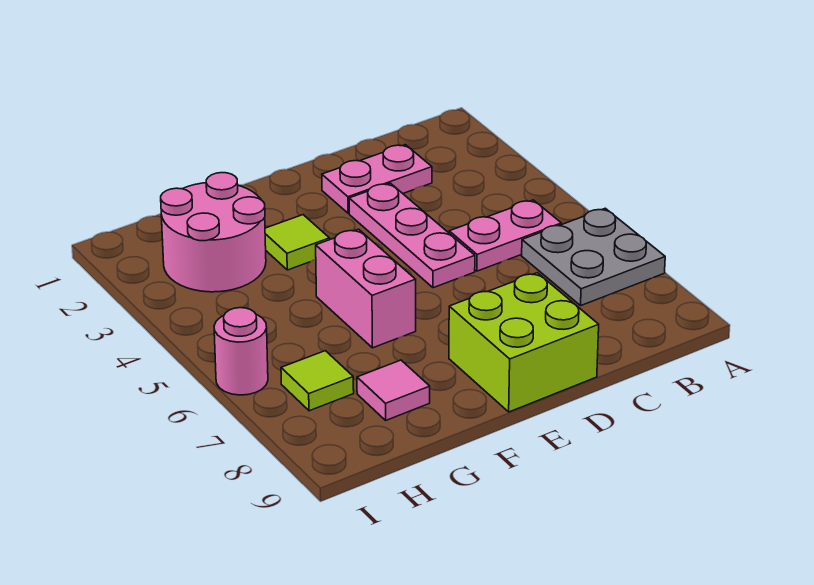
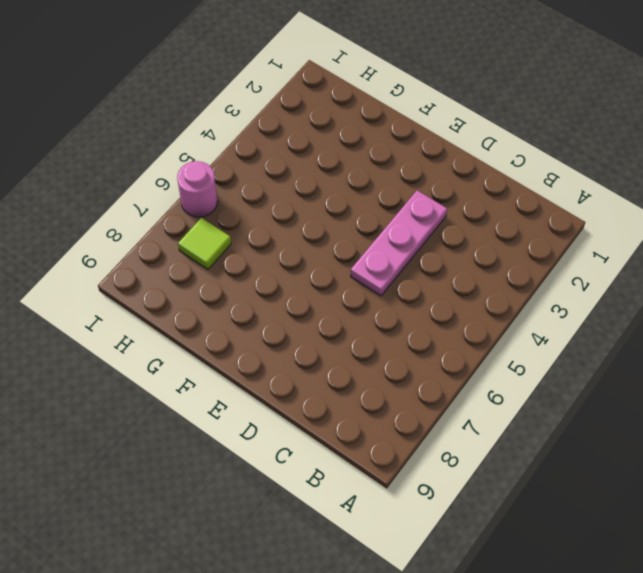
none -> grey plate A6:B7 level 1
none -> pink plate B5:C5 level 1

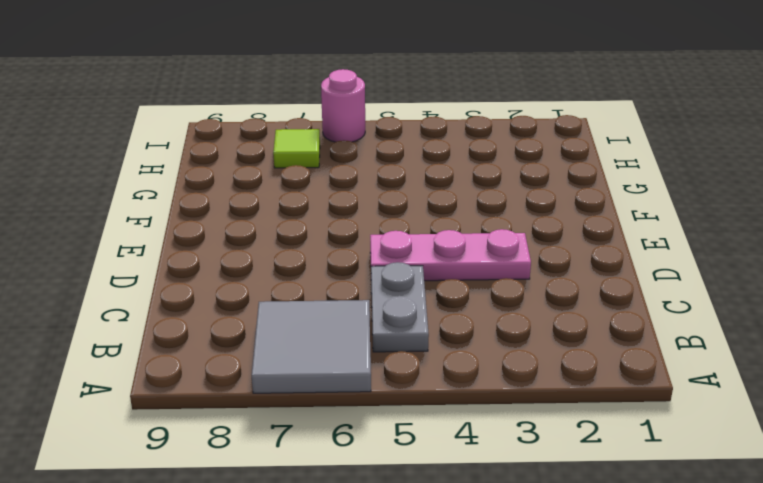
grey tile A6:B7 level 1 -> grey plate A6:B7 level 1
grey plate B5:C5 level 1 -> pink plate B5:C5 level 1
none -> pink plate C2:D2 level 1
none -> lime brick D8:E9 level 1

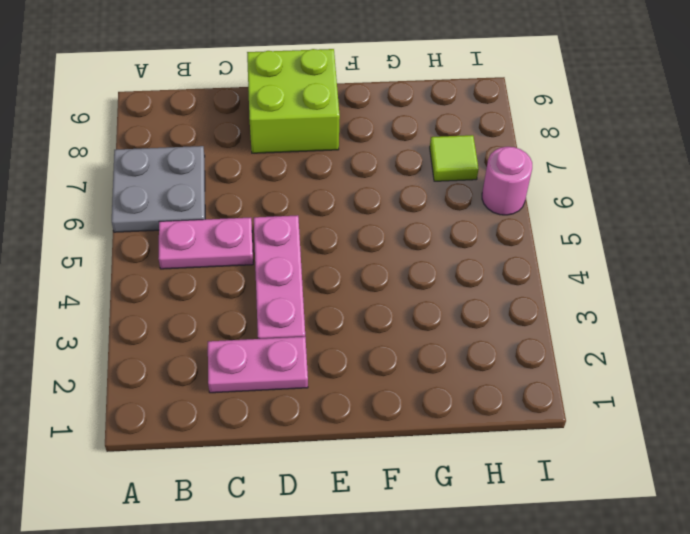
none -> lime tile F3 level 1
none -> pink brick F5:F6 level 1

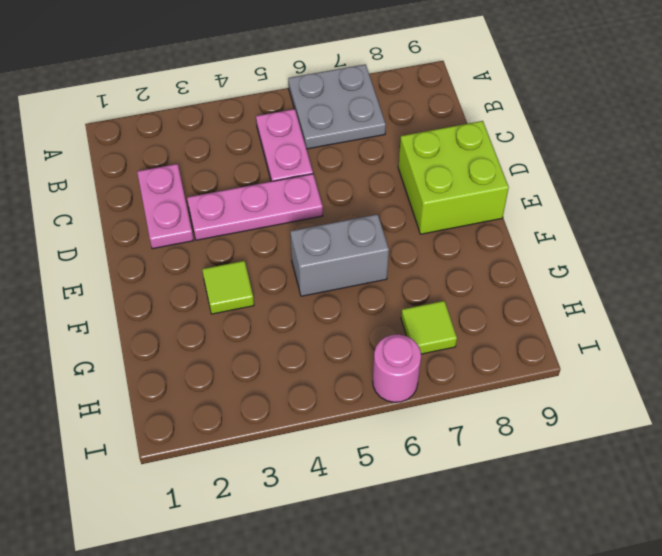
grey brick F5:F6 level 1 -> pink brick F5:F6 level 1
none -> pink round brick G2:H3 level 1
none -> pink tile G8 level 1

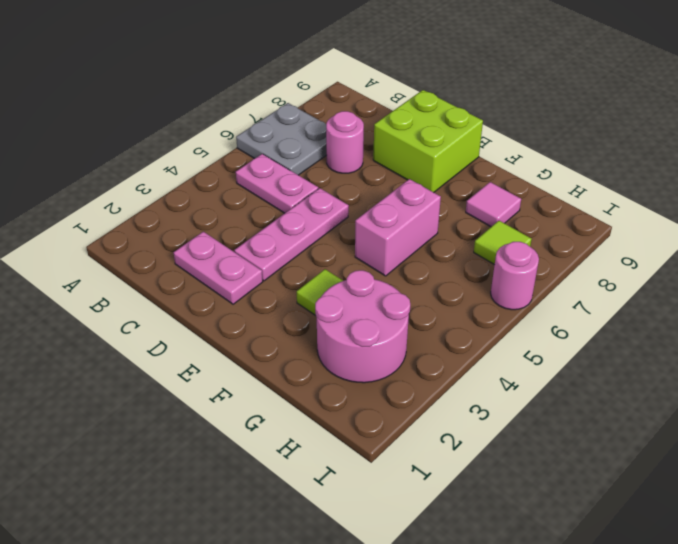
pink round brick C7 level 1 -> none

